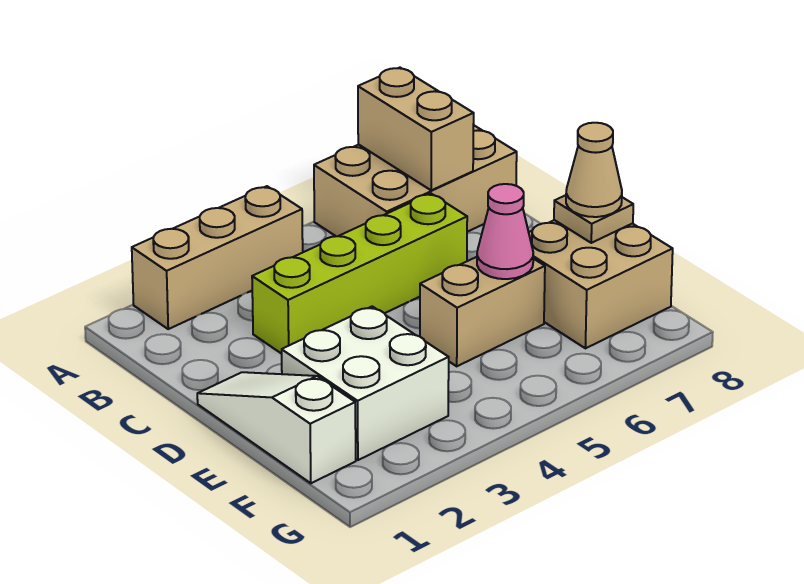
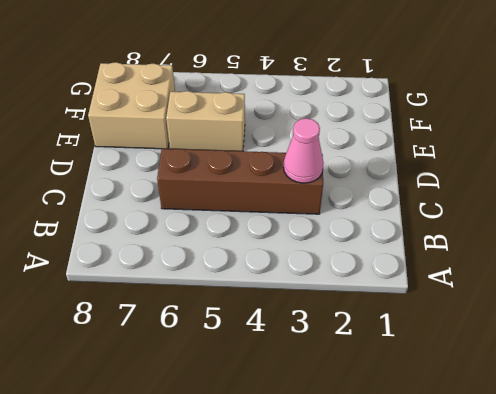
brown brick C3:C6 level 1 -> lime brick C3:C6 level 1
pink cone C3 level 2 -> pink cone E6 level 2
none -> tan brick A2:A4 level 1
none -> tan brick A6:B8 level 1

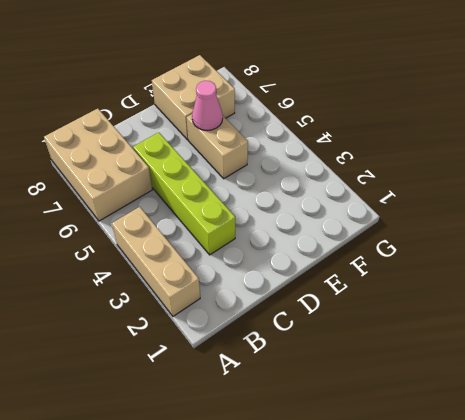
none -> white slope D1:F1 level 1 top F
none -> white brick E2:F3 level 1

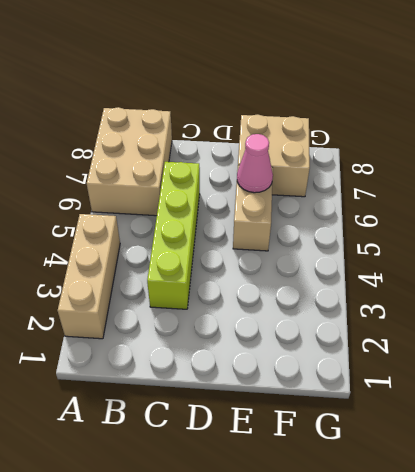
none -> white slope D1:F1 level 1 top F
none -> white brick E2:F3 level 1

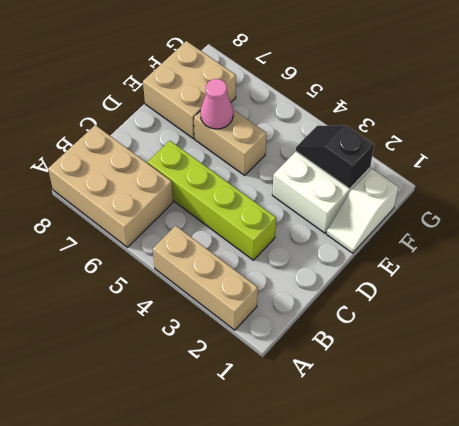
white slope E1:F1 level 1 top F -> white slope D1:F1 level 1 top F
black slope F2:F3 level 2 top 2 -> none
none -> tan brick A7:B7 level 2
none -> tan plate E8 level 2

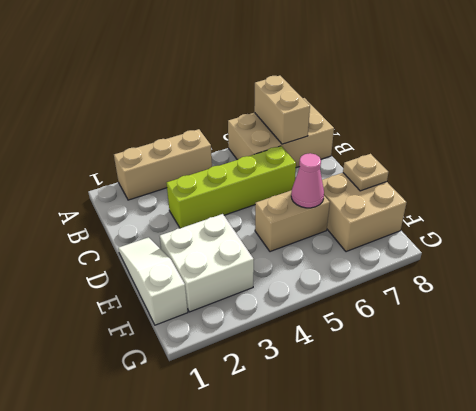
none -> tan cone E8 level 3

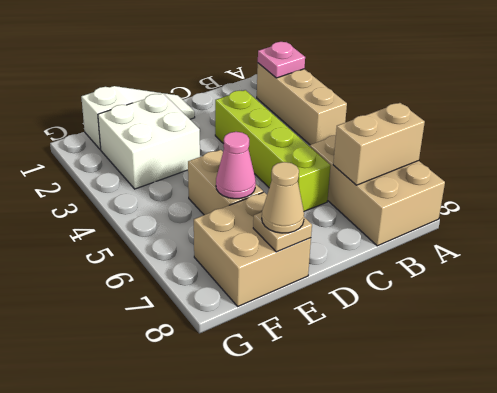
pink plate A2 level 2 -> none

